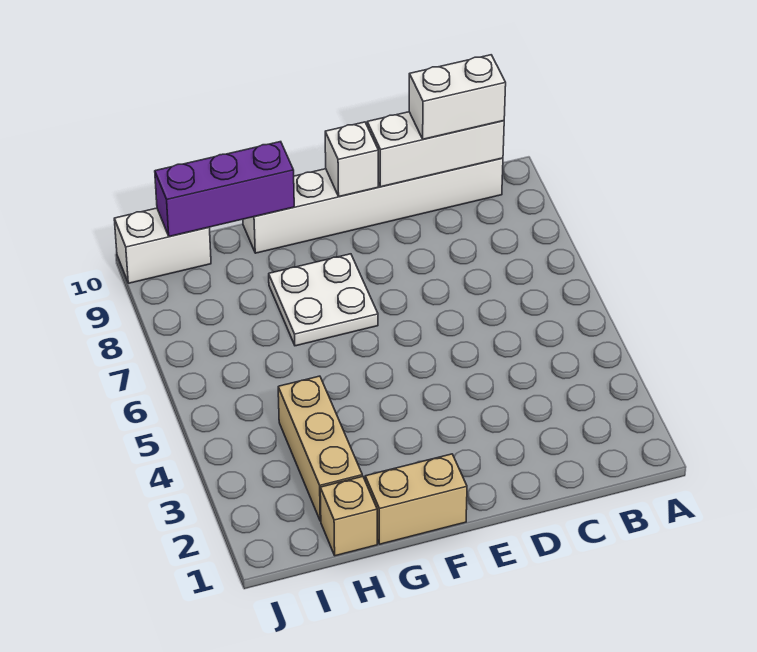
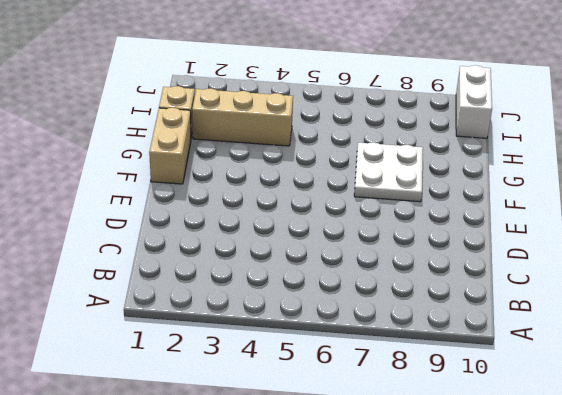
none -> white brick B10:G10 level 1
none -> white brick B10:D10 level 2

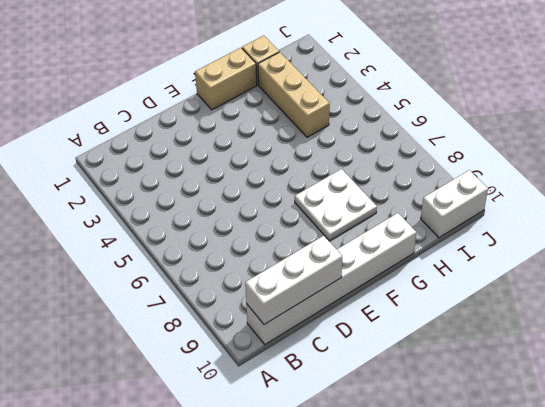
none -> white brick E10 level 2
none -> purple brick G10:I10 level 2

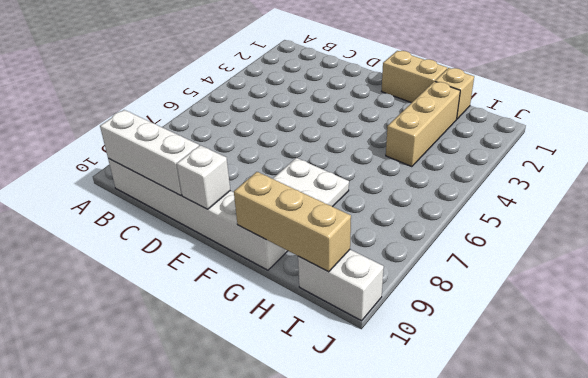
tan brick G10:I10 level 2 -> purple brick G10:I10 level 2
none -> white brick B10:C10 level 3

